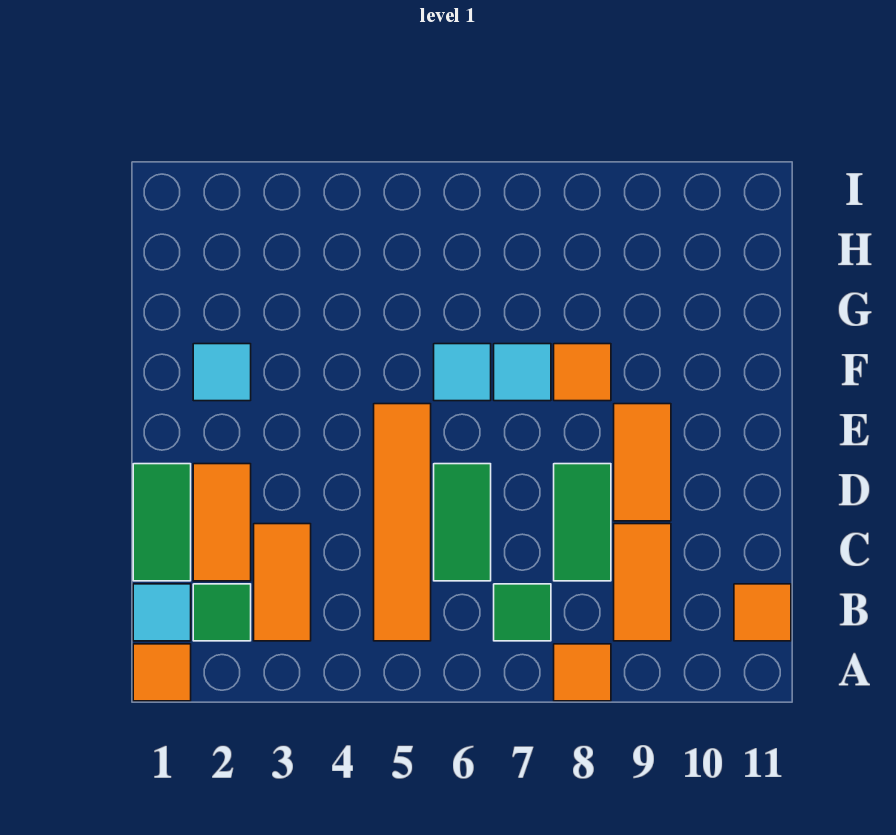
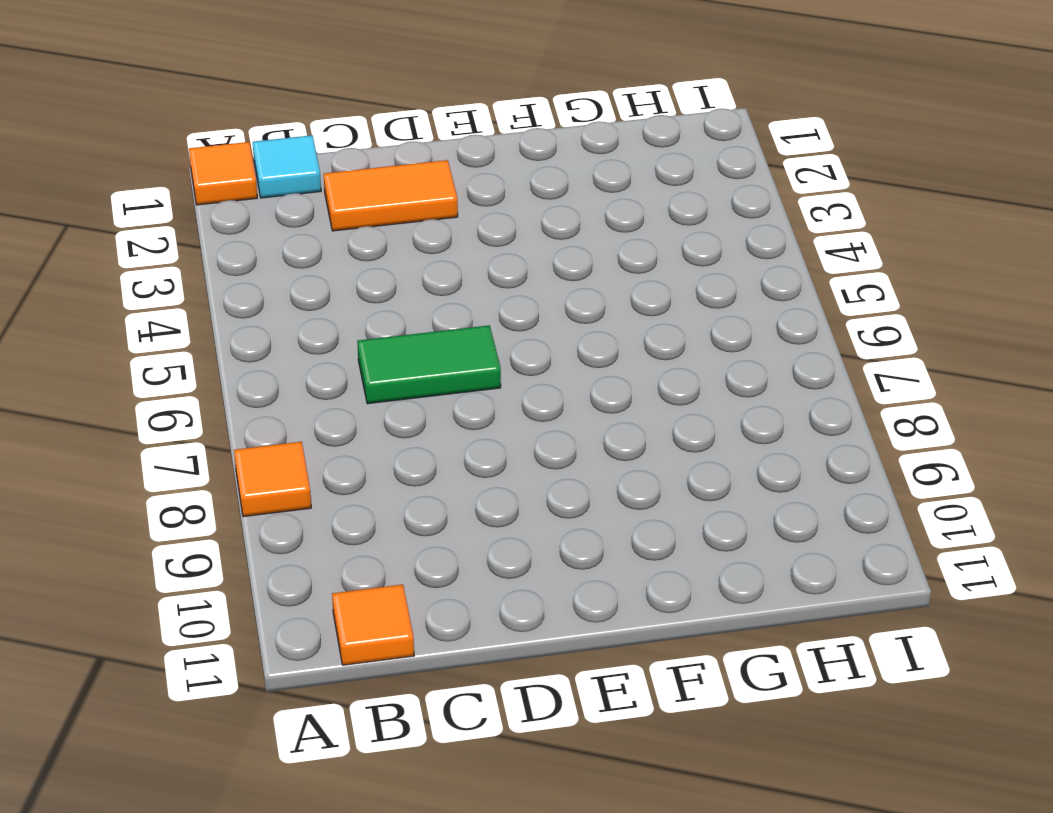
none -> green tile B2 level 1
none -> orange tile B3:C3 level 1
none -> orange tile B5:E5 level 1

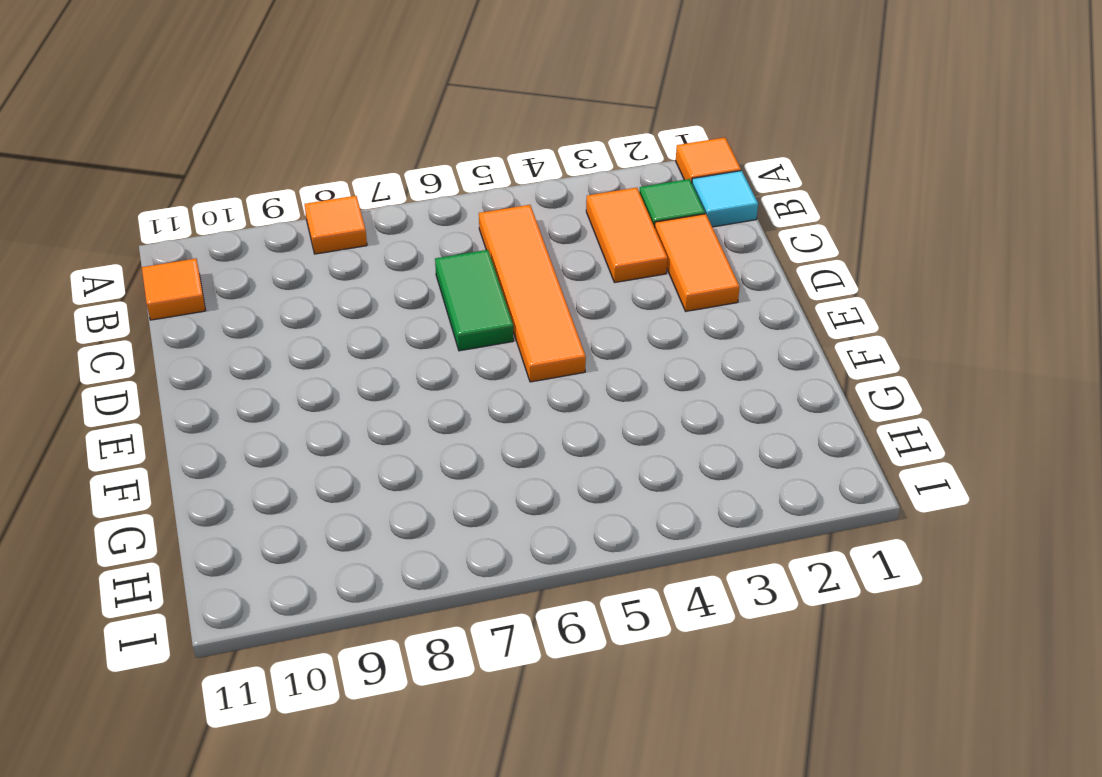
none -> green tile B7 level 1
none -> orange tile B9:C9 level 1
none -> green tile C1:D1 level 1

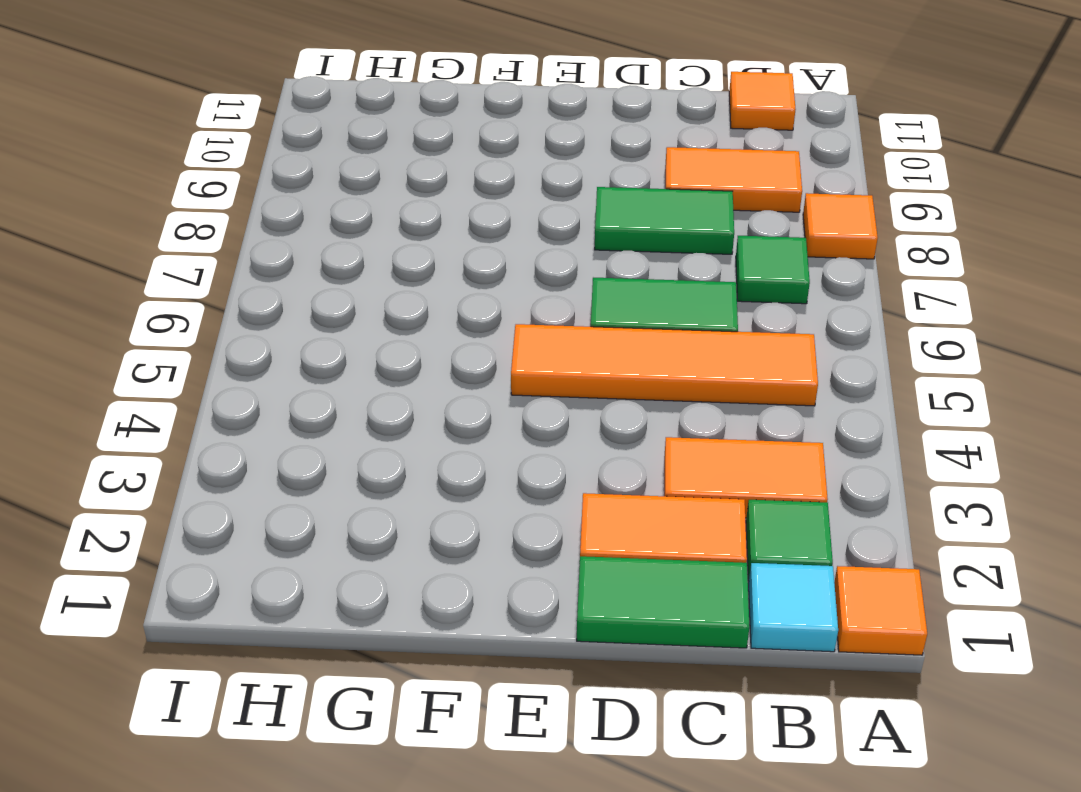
none -> orange tile D9:E9 level 1
none -> cyan tile F2 level 1
none -> cyan tile F6 level 1

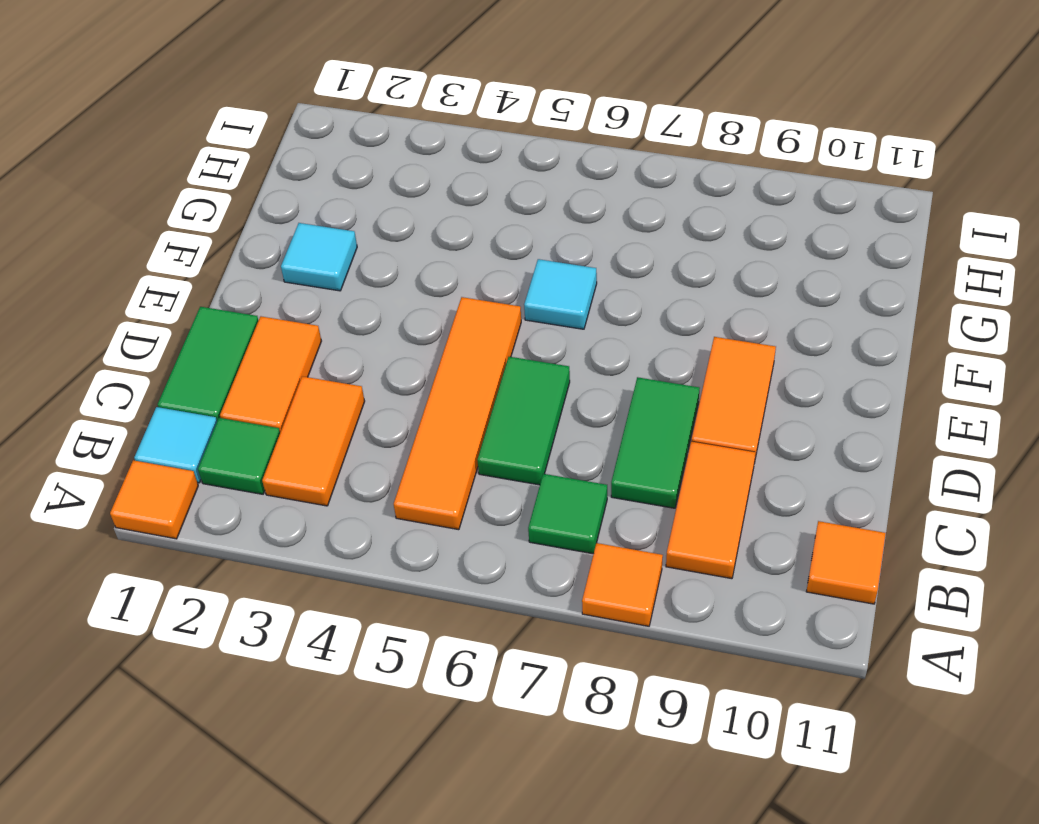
none -> cyan tile F7 level 1
none -> orange tile F8 level 1

